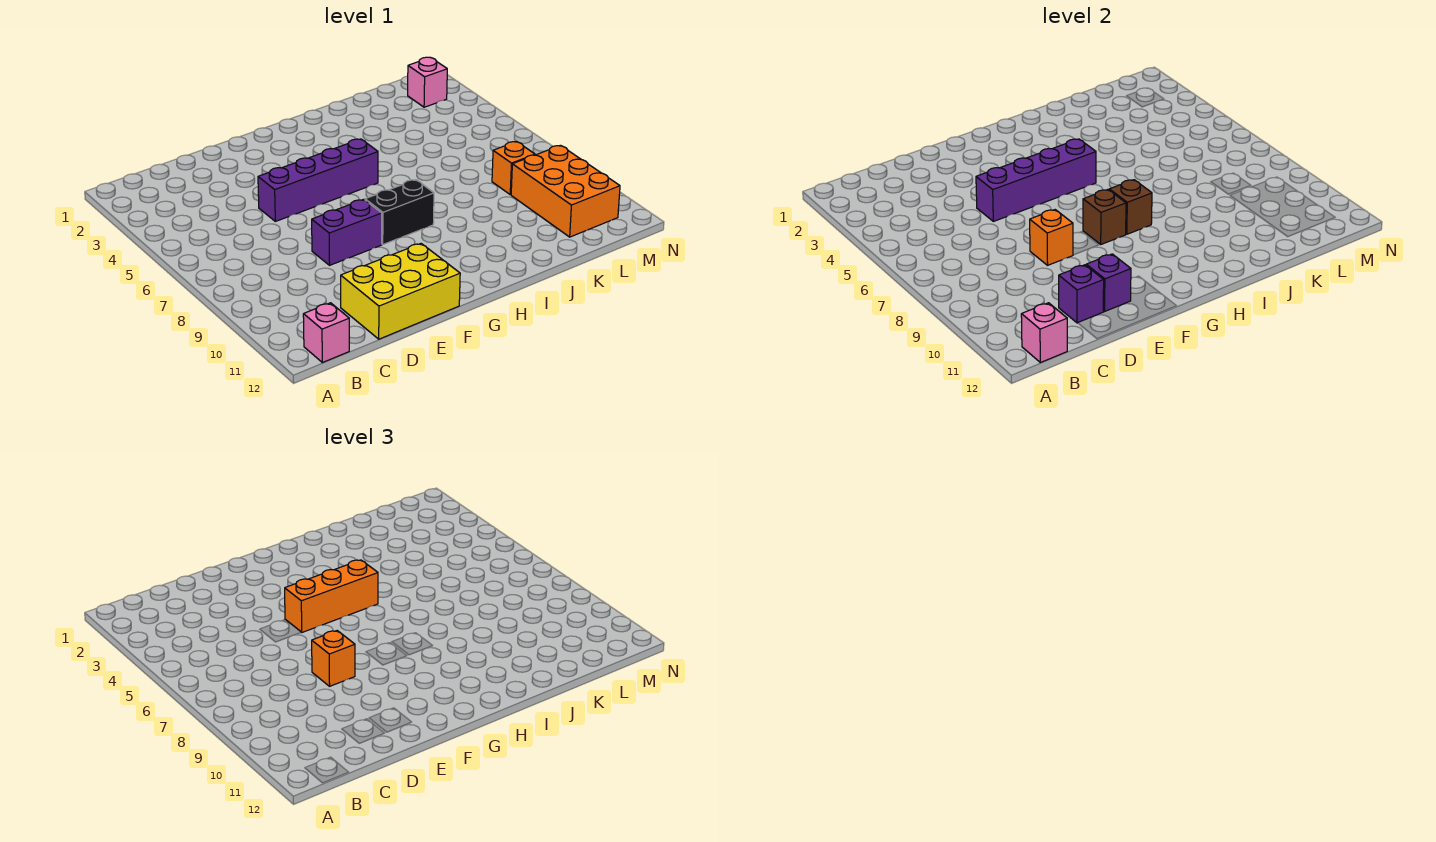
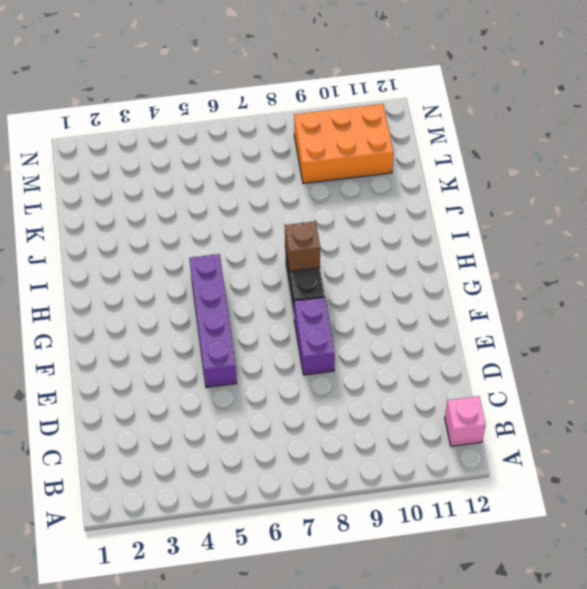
none -> yellow brick D11:F12 level 1
none -> orange brick L8 level 1
none -> pink brick M2 level 1

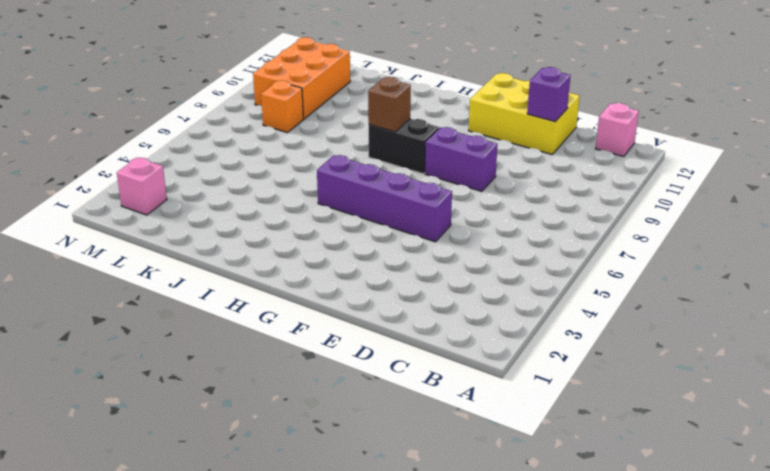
none -> pink brick B12 level 2
none -> purple brick E5:H5 level 2
none -> orange brick E8 level 2

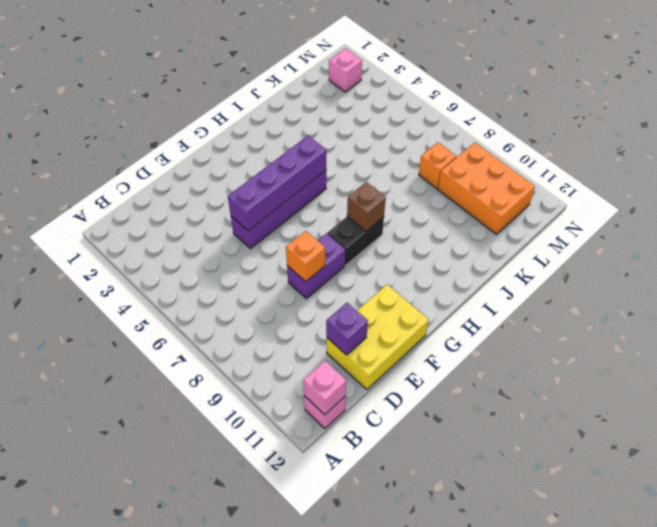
none -> purple brick E11 level 2
none -> brown brick G8 level 2
none -> orange brick E8 level 3

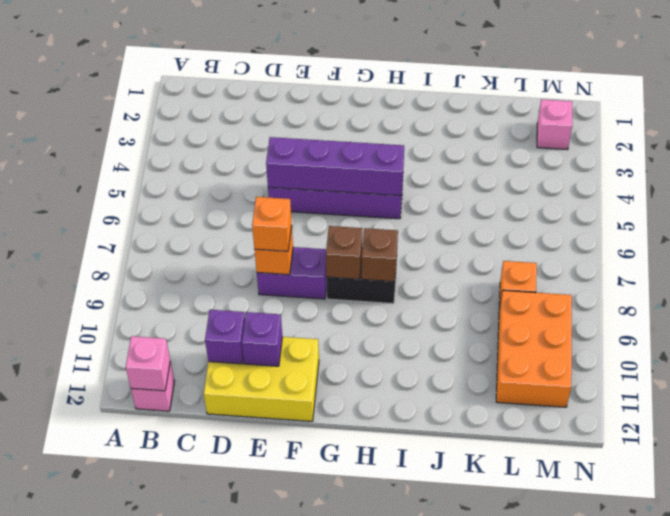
none -> orange brick F5:H5 level 3

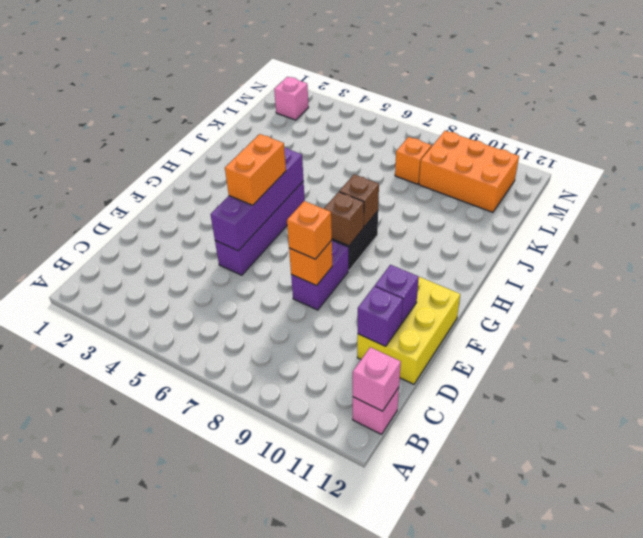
orange brick F5:G5 level 3 -> orange brick F5:H5 level 3

